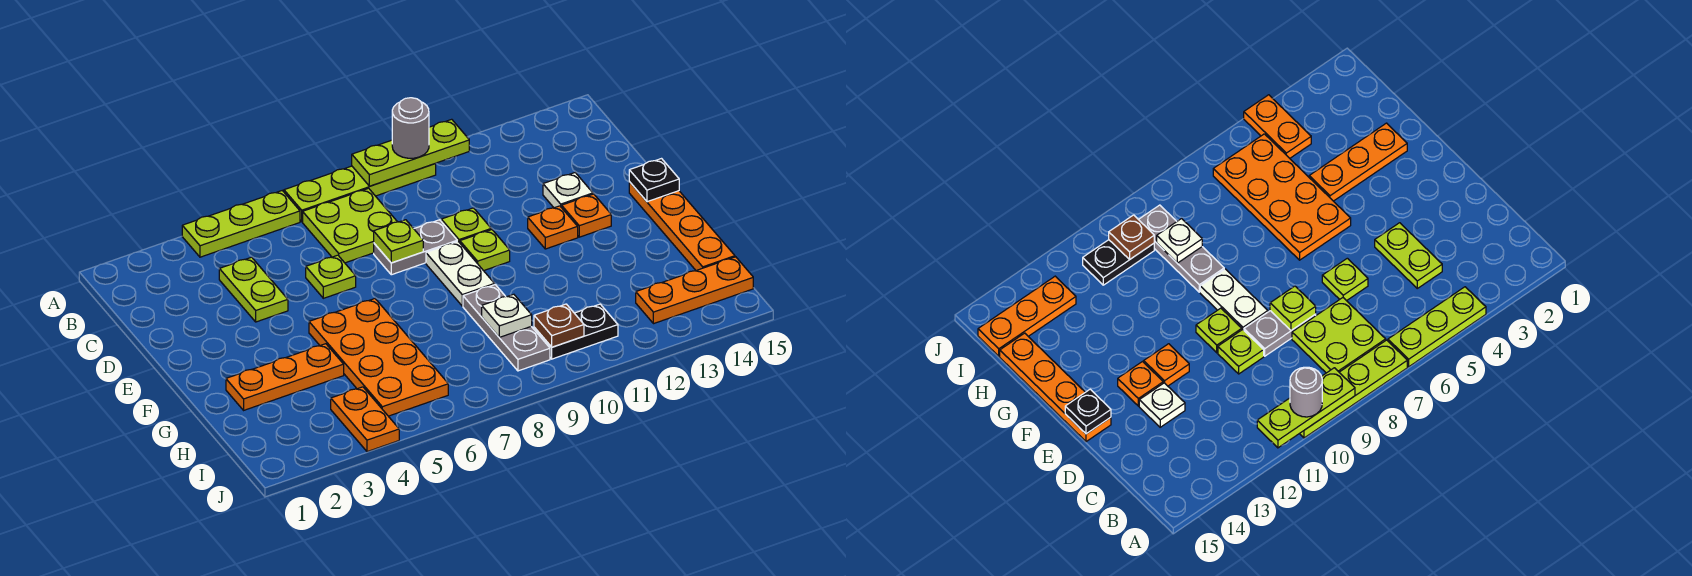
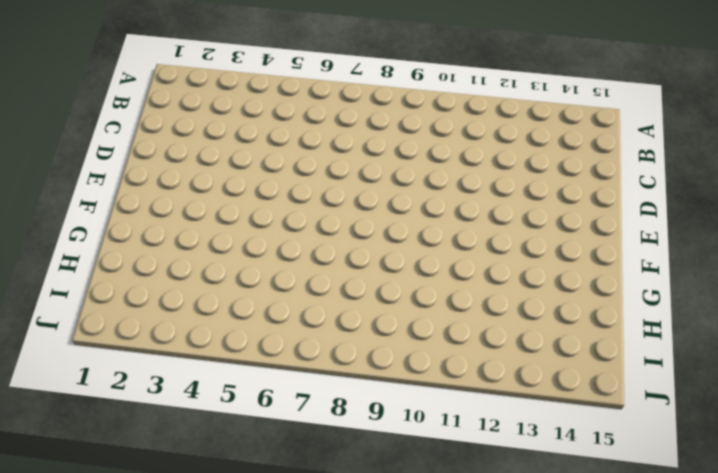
none -> lime plate A4:A6 level 1
none -> lime plate A7:A10 level 1
none -> lime plate B7:C8 level 1

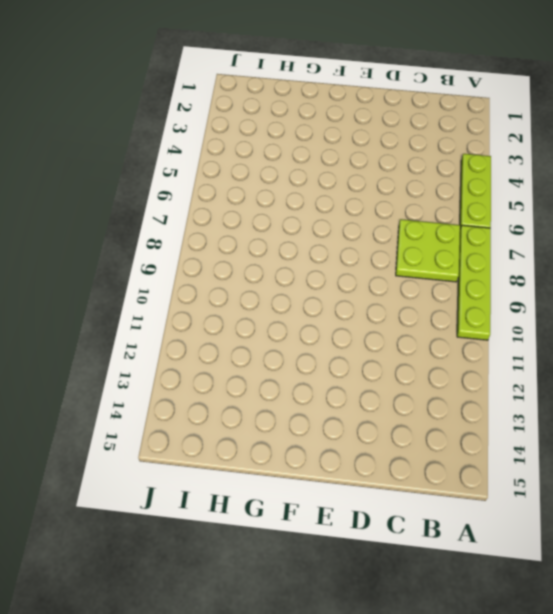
none -> lime plate C4:D4 level 1
none -> lime plate D6 level 1
none -> grey plate D8:D9 level 1

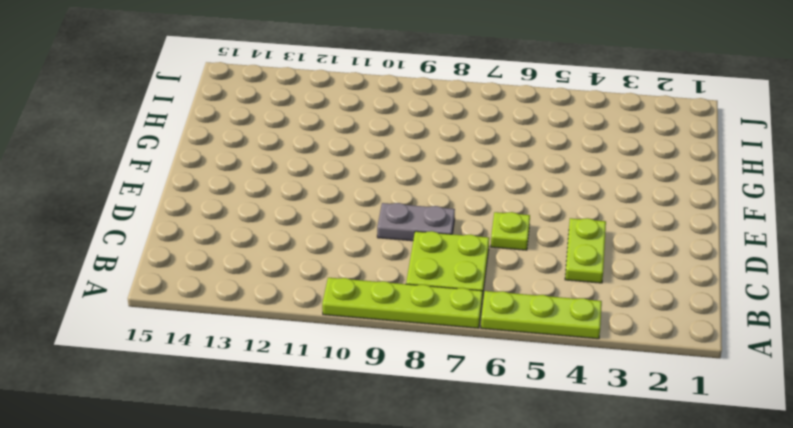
none -> lime plate D10 level 1
none -> white plate D13 level 1
none -> white plate E9:F9 level 1

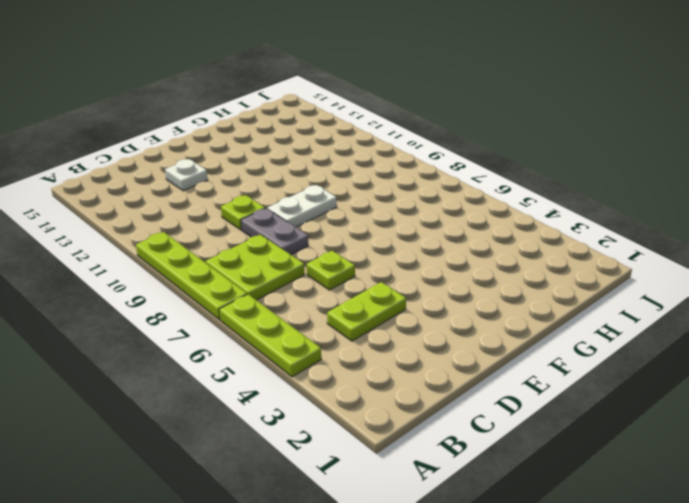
none -> lime plate E10 level 1
none -> orange plate E12 level 1
none -> orange plate E13 level 1

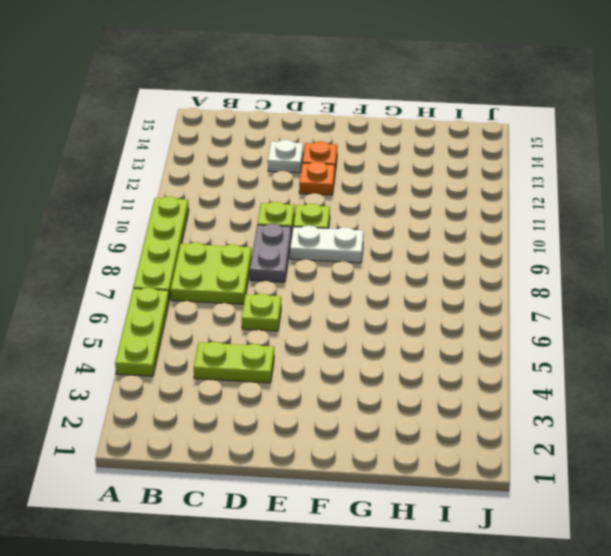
none -> orange plate E15:H15 level 1
none -> orange plate F5:I6 level 1
none -> orange plate G2:G4 level 1

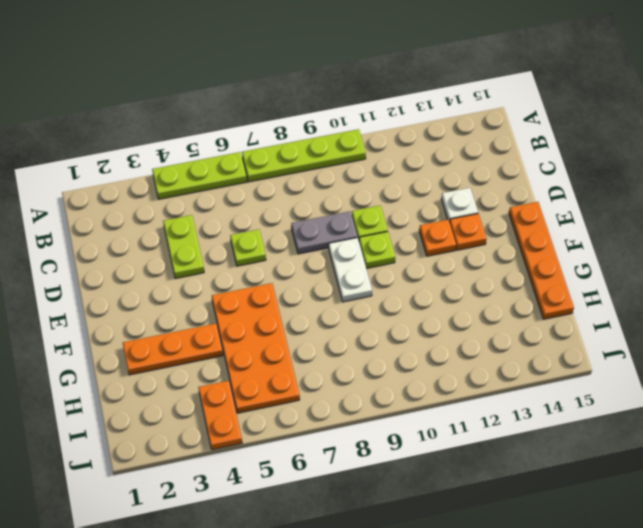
none -> lime plate B7:C8 level 1
none -> grey plate G9:I9 level 1
none -> black plate I10:I11 level 1

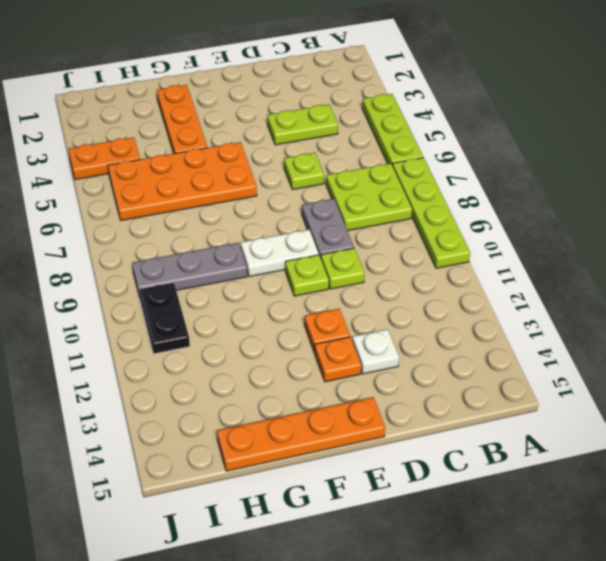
none -> orange plate I13:I15 level 1
none -> lime plate A9:A11 level 2
none -> lime plate D8 level 2

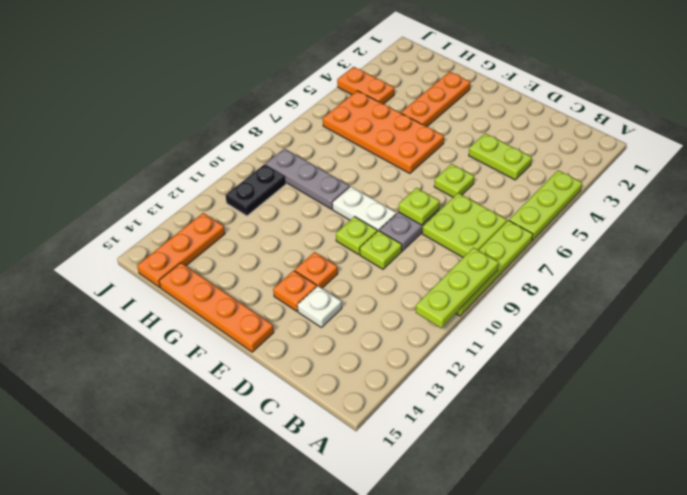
none -> black plate E15 level 2
none -> white plate H9 level 2
none -> brown plate I10 level 2

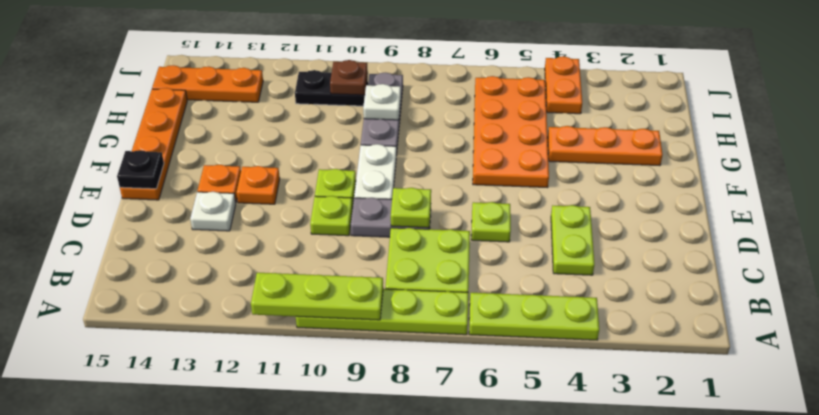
none -> grey round brick A10 level 3

